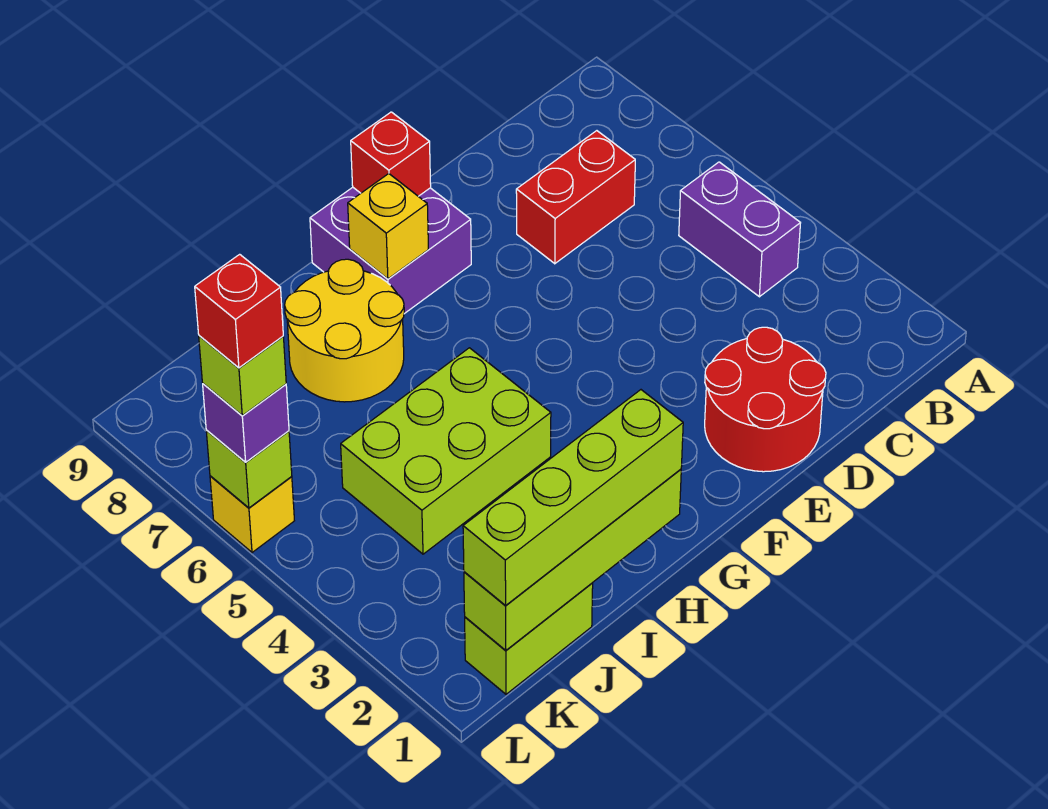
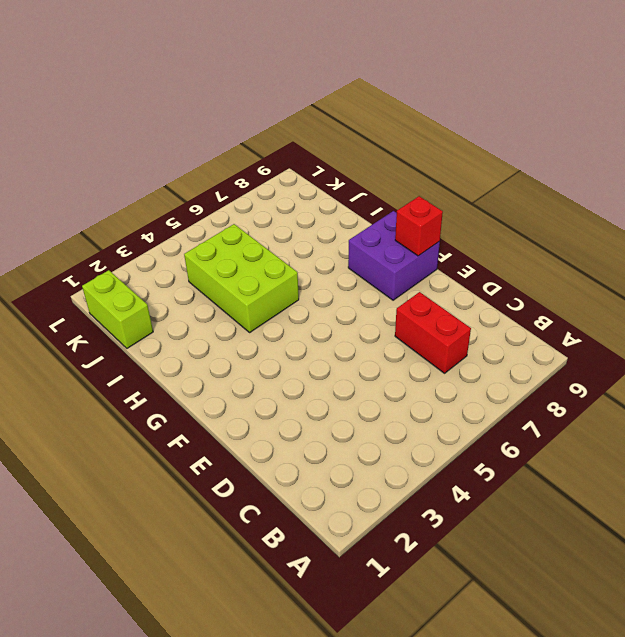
none -> purple brick B4:B5 level 1
none -> red round brick D1:E2 level 1
none -> yellow round brick H7:I8 level 1

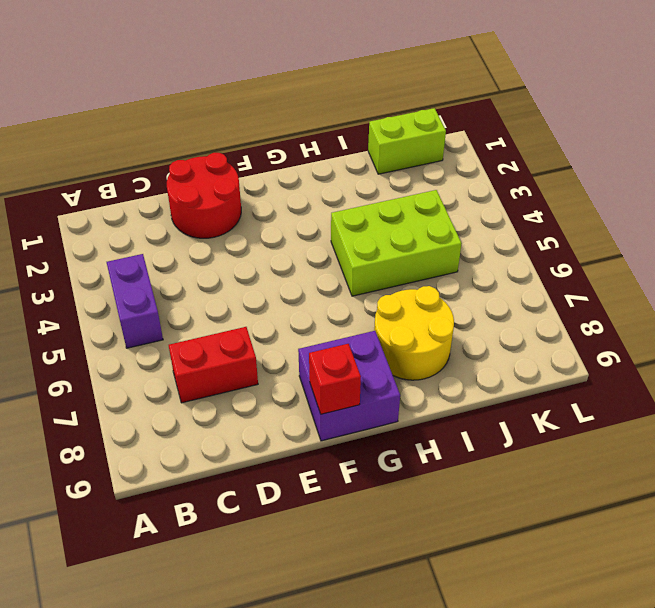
none -> yellow brick L6 level 1
none -> yellow brick G8 level 2
none -> lime brick H1:K1 level 2

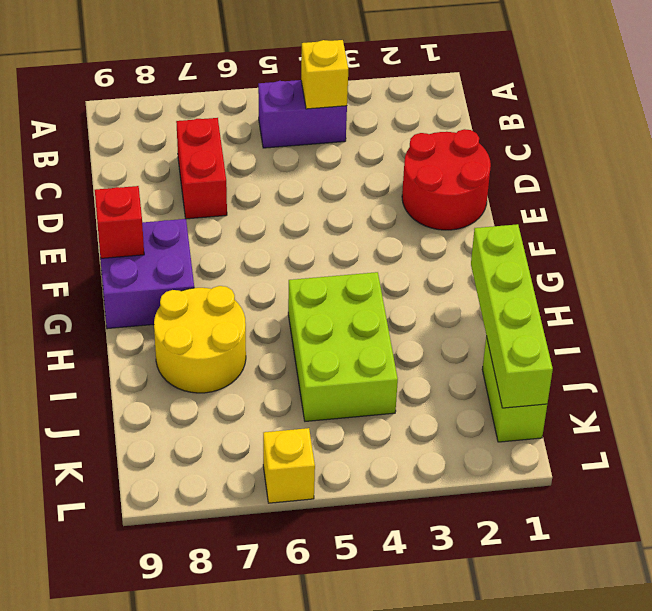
yellow brick B4 level 2 -> yellow brick G8 level 2
none -> lime brick L6 level 2
none -> lime brick H1:K1 level 3
none -> purple brick L6 level 3

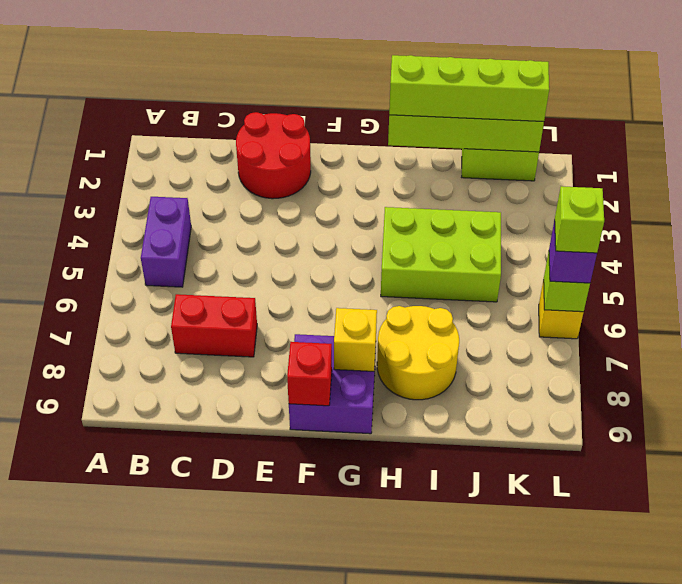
none -> red brick L6 level 5

